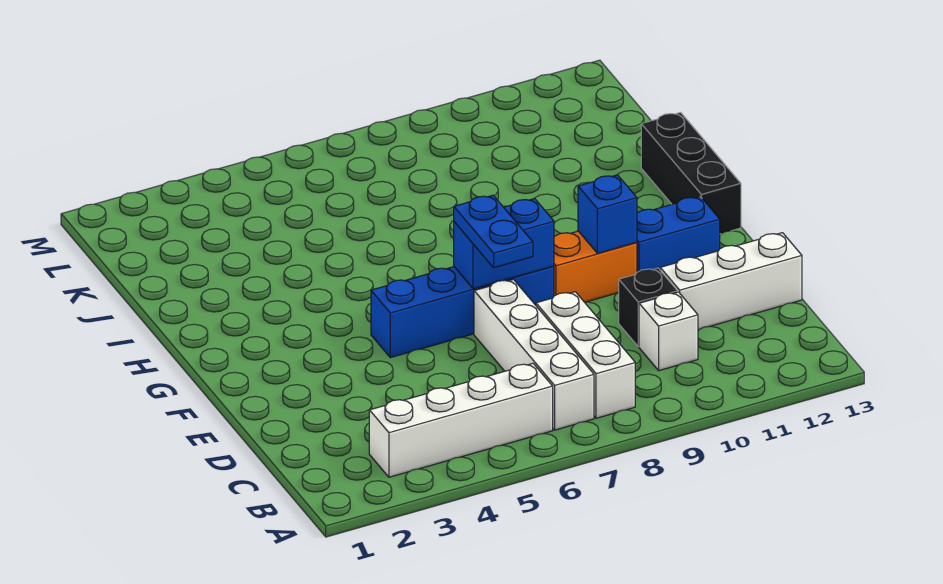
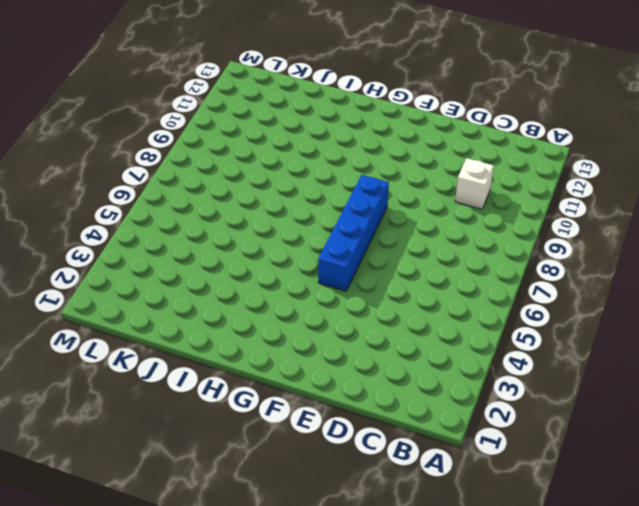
none -> white brick B3:B6 level 1
none -> white brick B7:E7 level 1
none -> white brick B8:D8 level 1

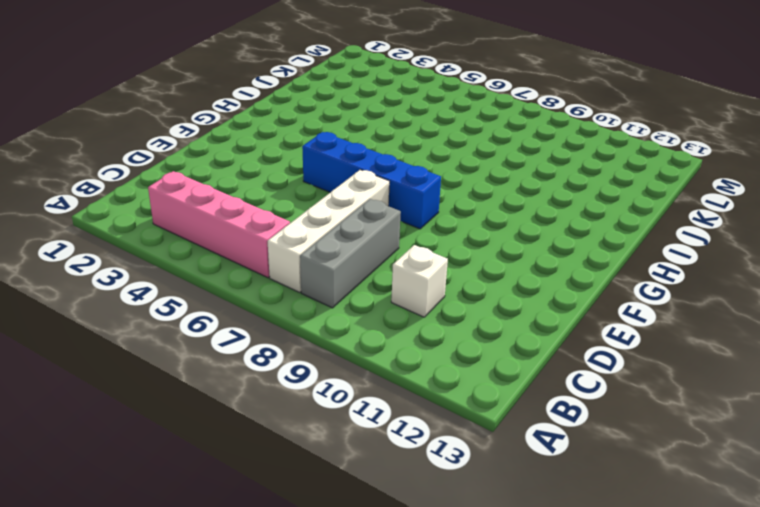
pink brick B3:B6 level 1 -> white brick B3:B6 level 1
grey brick B8:D8 level 1 -> white brick B8:D8 level 1
none -> black brick D10 level 1
none -> white brick D11:D13 level 1
none -> orange brick F9:F10 level 1

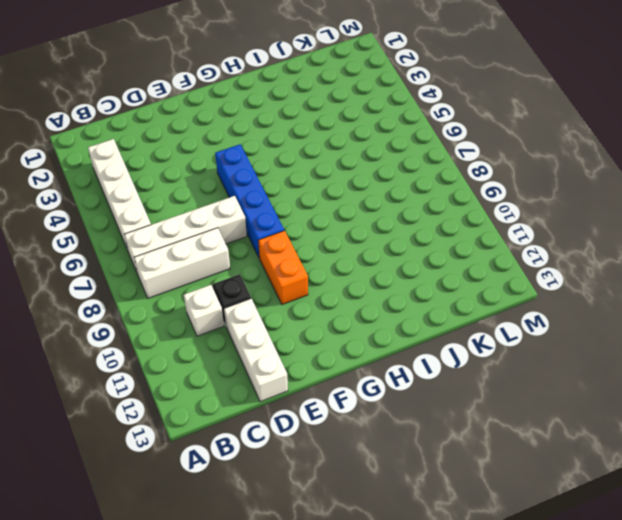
none -> blue brick F11:F12 level 1
none -> black brick G13:I13 level 1
none -> blue brick F7:F8 level 2

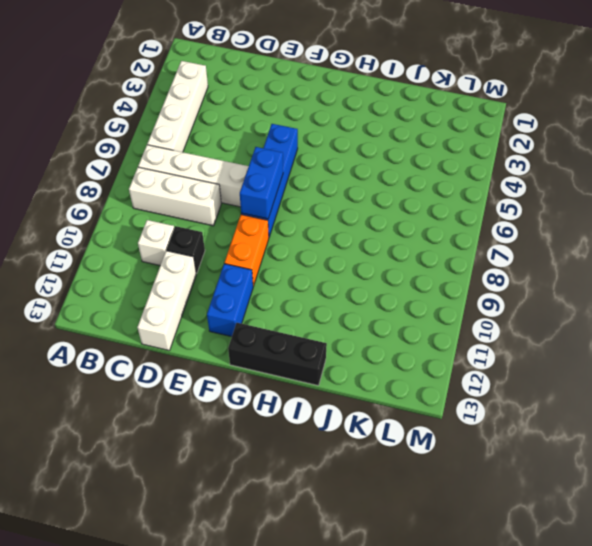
none -> blue brick F10 level 2
none -> blue plate E7:F7 level 3

